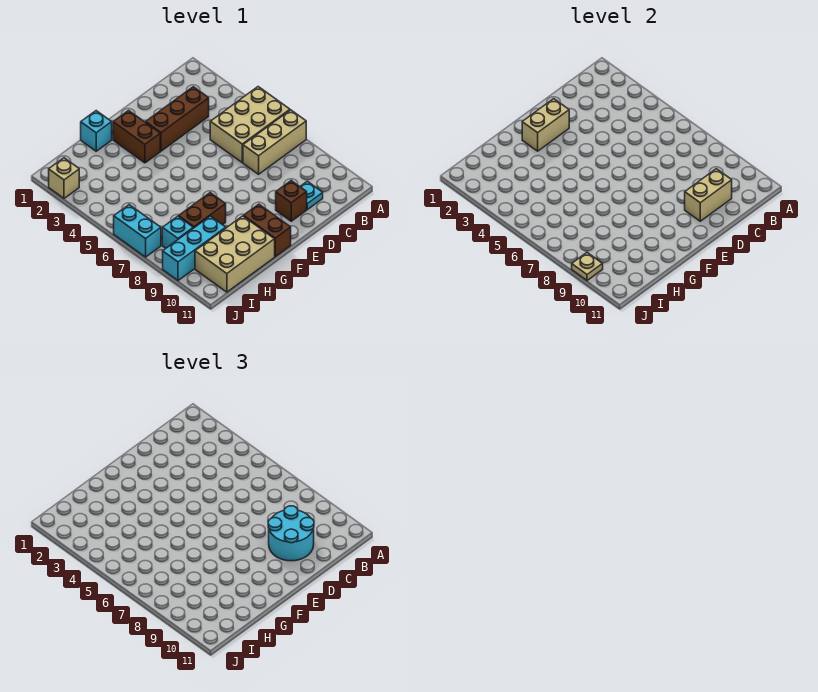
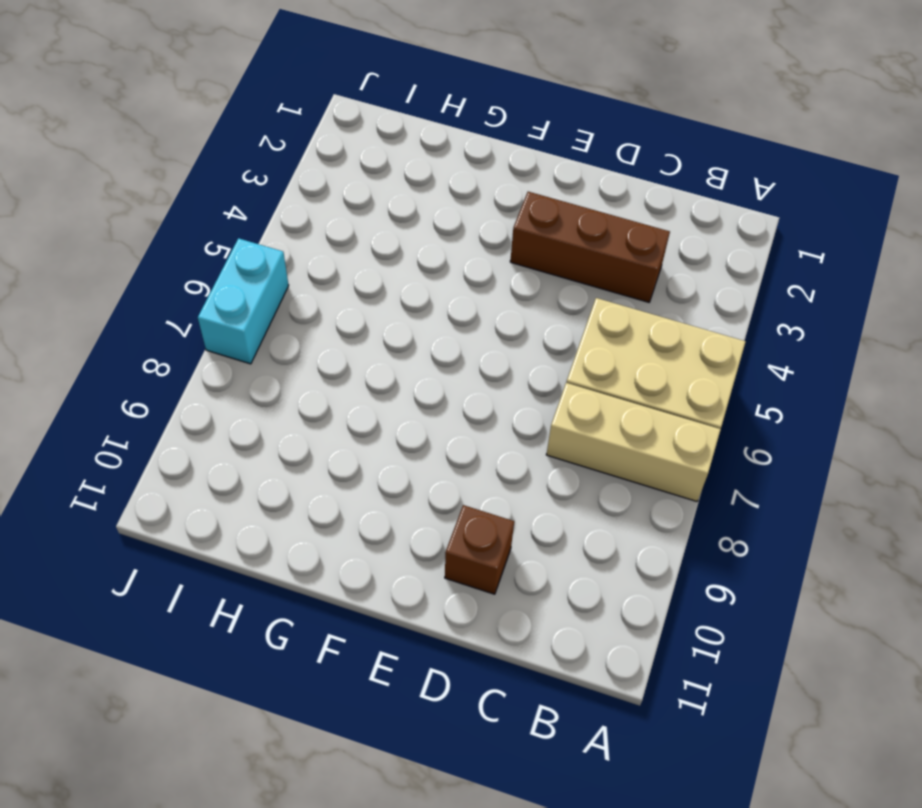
none -> cyan plate C10 level 1
none -> brown brick F2:F3 level 1
none -> brown brick F10:F11 level 1

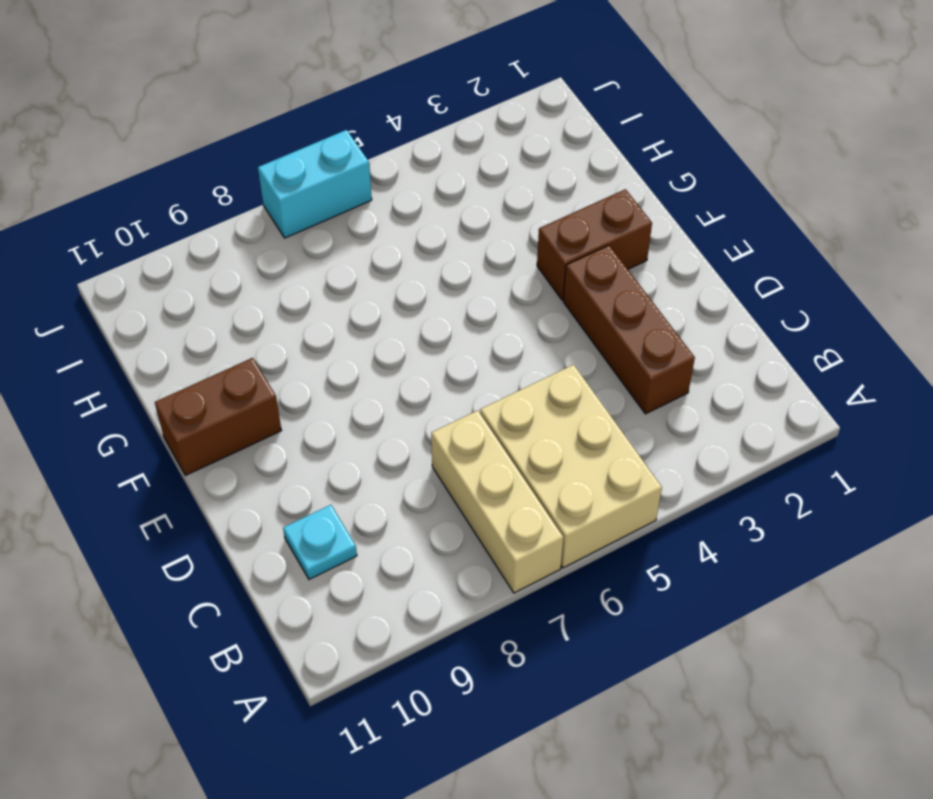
none -> brown brick D10 level 1
none -> cyan brick G1 level 1
none -> brown brick G8:H8 level 1

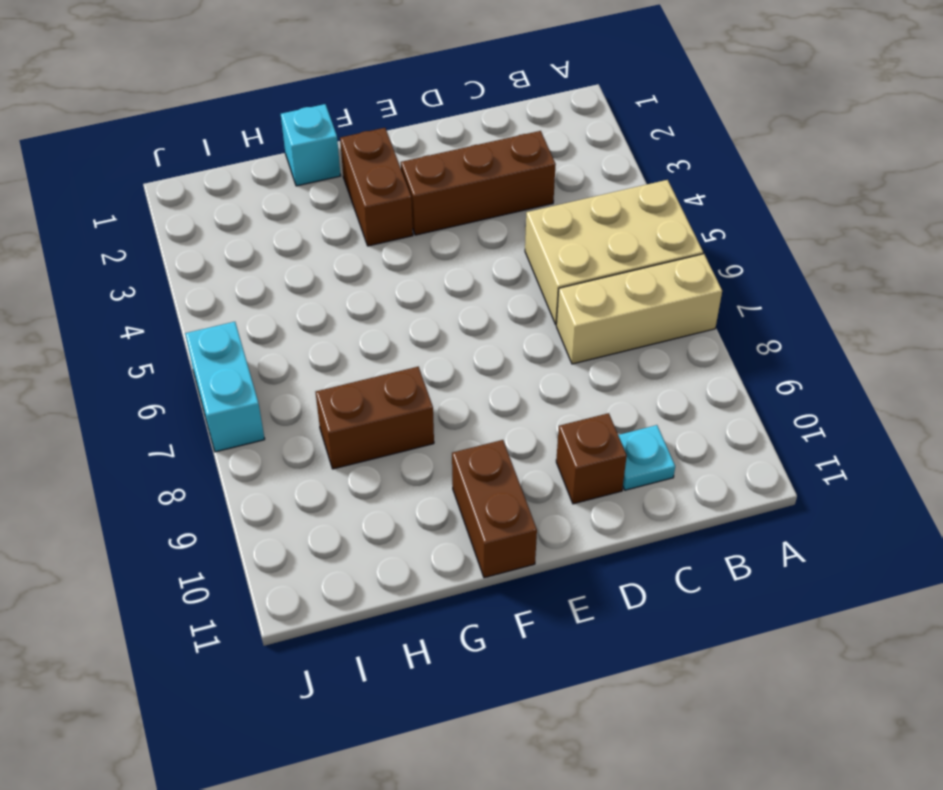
none -> tan brick G10:I11 level 1
none -> cyan brick H9:J9 level 1
none -> cyan brick I8 level 1

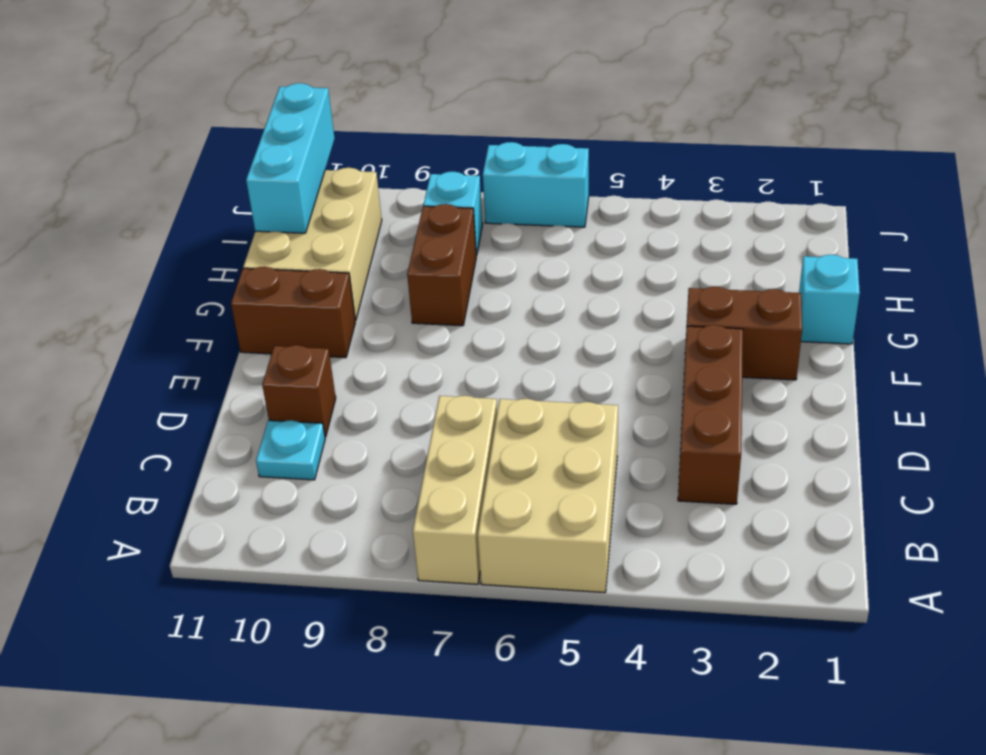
cyan brick H11:J11 level 2 -> cyan brick H9:J9 level 1
none -> tan brick J2 level 1
none -> tan brick C10:D10 level 2
none -> tan brick E2:F2 level 2

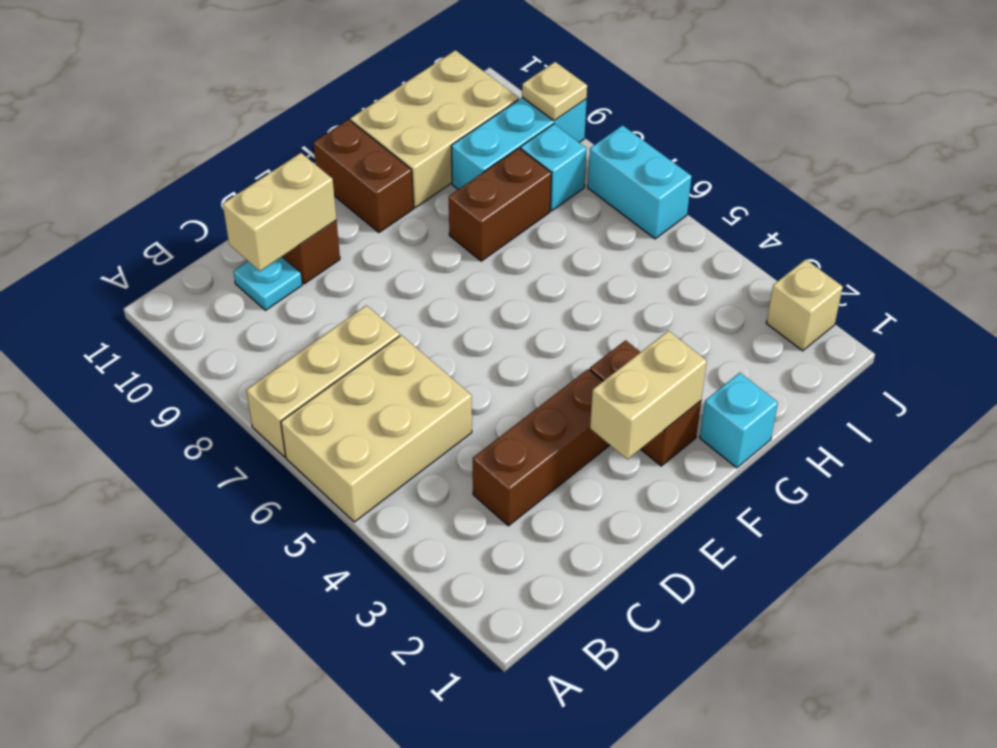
none -> cyan round brick C9:D10 level 3

